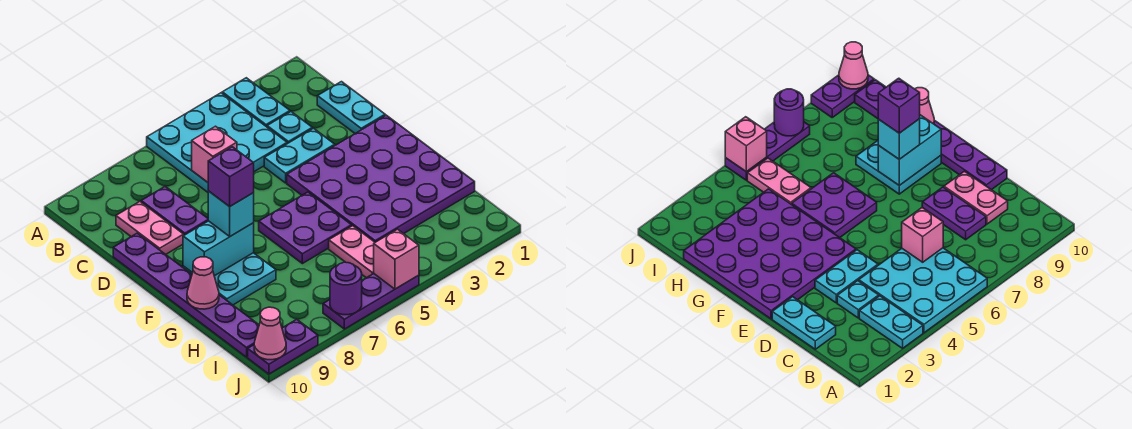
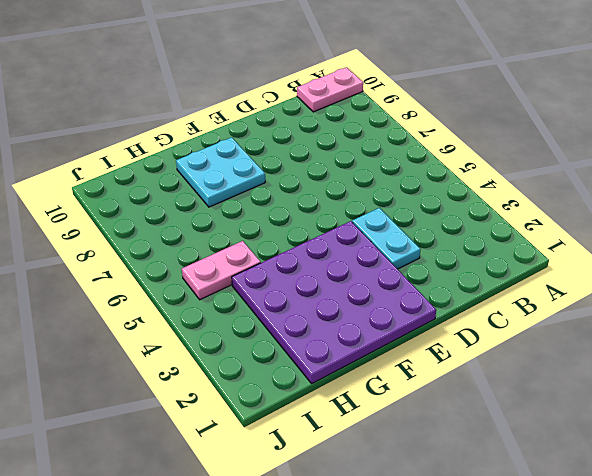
pink plate A10:B10 level 1 -> pink plate C9:D9 level 1
none -> cyan plate A3:B3 level 1
none -> cyan plate A4:C6 level 1
none -> cyan plate C1:D1 level 1

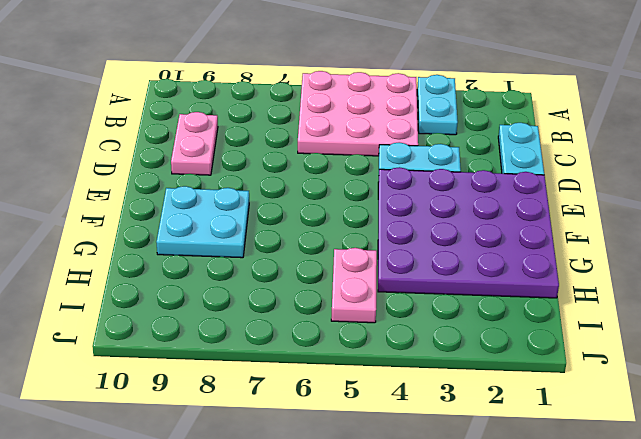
pink plate A4:C6 level 1 -> cyan plate A4:C6 level 1
none -> cyan plate C3 level 1
none -> purple plate C8:D8 level 1
none -> purple plate D10:I10 level 1

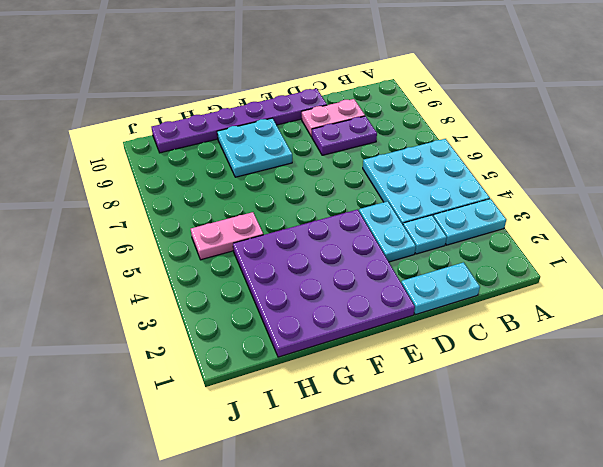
none -> purple plate F5:G6 level 1
none -> purple plate J5:J7 level 1
none -> purple plate J9:J10 level 1

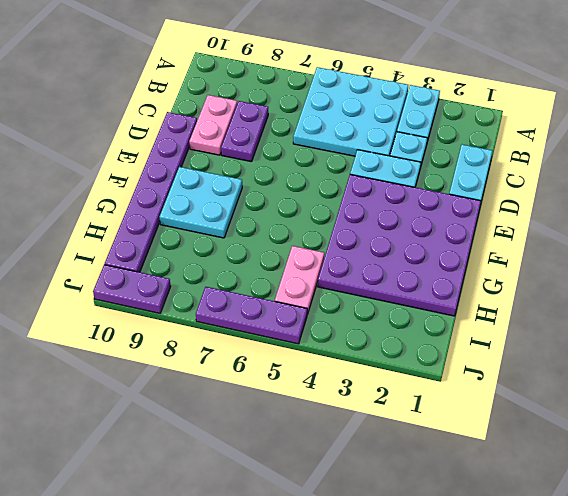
none -> purple plate F5:G6 level 1
none -> pink brick C6 level 2
none -> cyan brick F8:F9 level 2

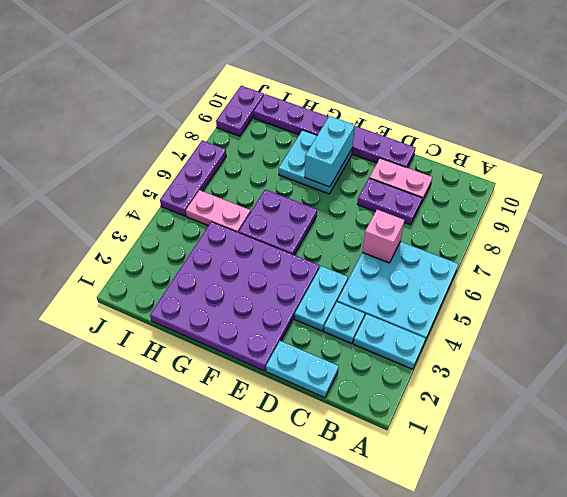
none -> pink cone G10 level 2
none -> pink brick J5 level 2
none -> purple round brick J7 level 2

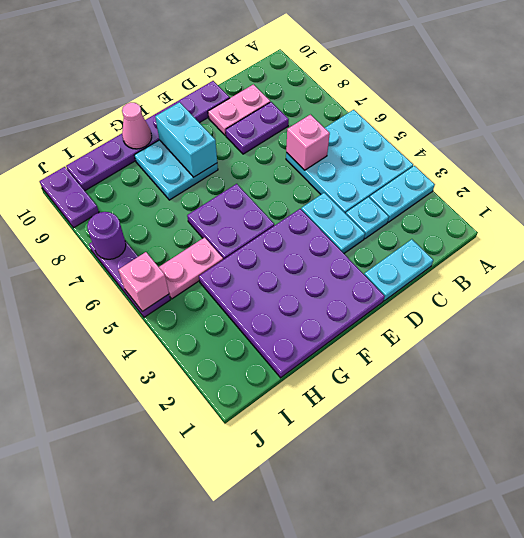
none -> pink cone J10 level 2
none -> cyan brick F8 level 3
none -> purple brick F8 level 4

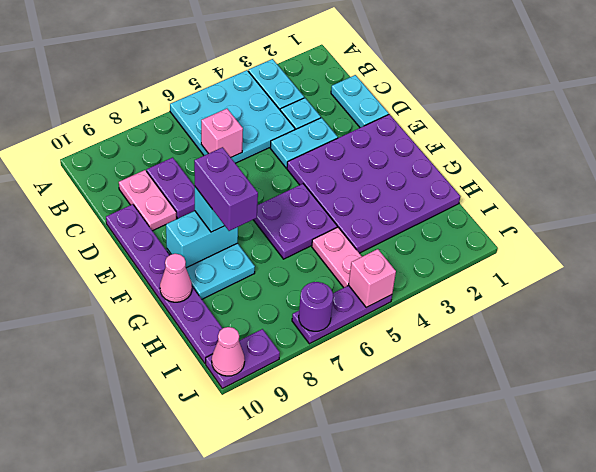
purple brick F8:G8 level 4 -> purple brick F8 level 4

